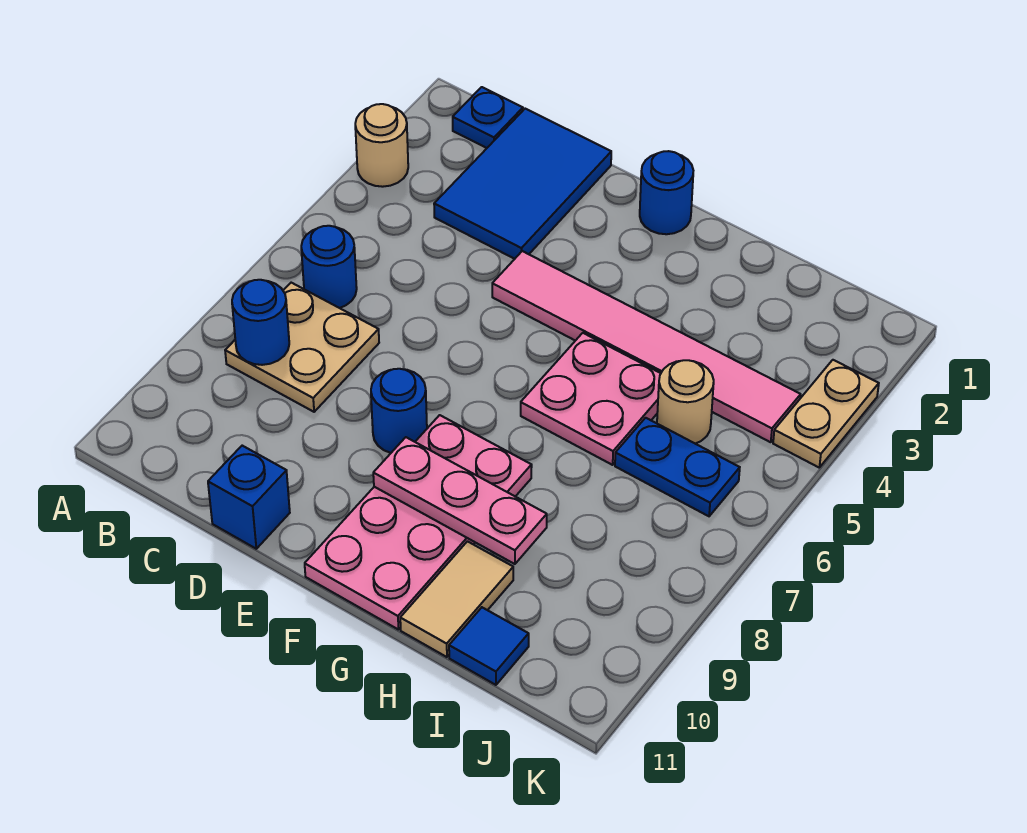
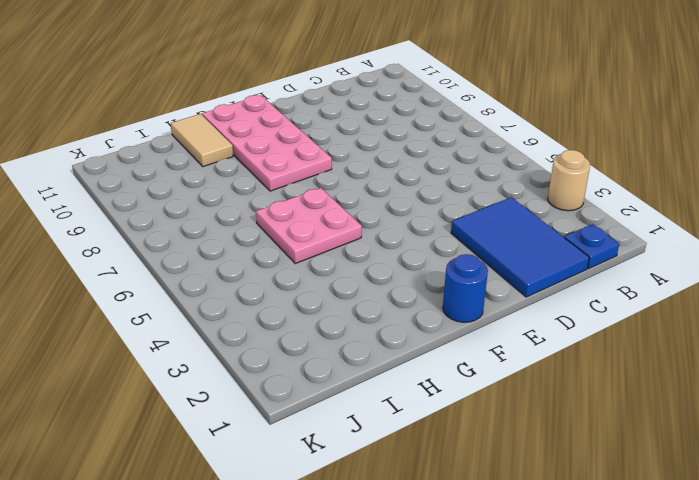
none -> blue round brick B6 level 1
none -> tan plate B7:C8 level 1
none -> blue brick D11 level 1

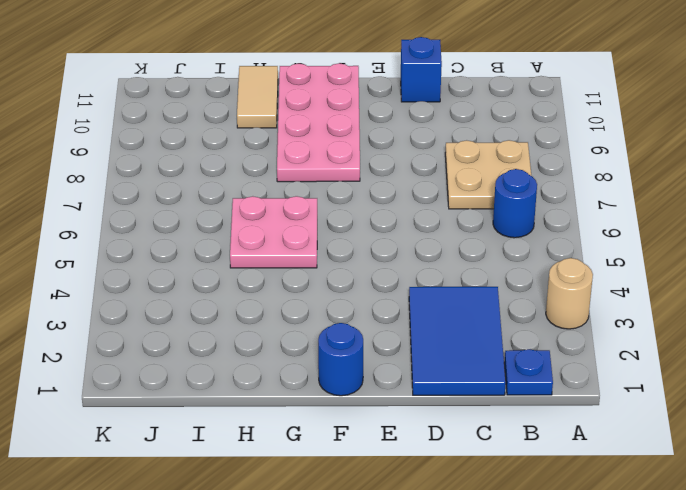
none -> pink tile E4:J4 level 1
none -> blue round brick E8 level 1
none -> tan round brick I5 level 1

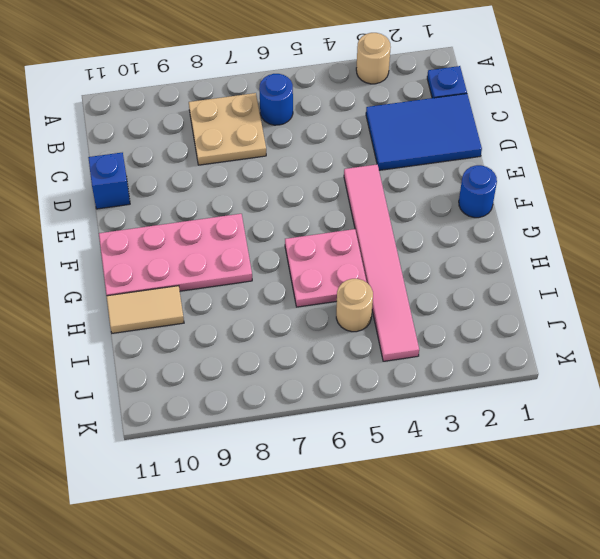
none -> blue round brick E8 level 1
none -> blue plate I6:J6 level 1
none -> blue tile I11 level 1

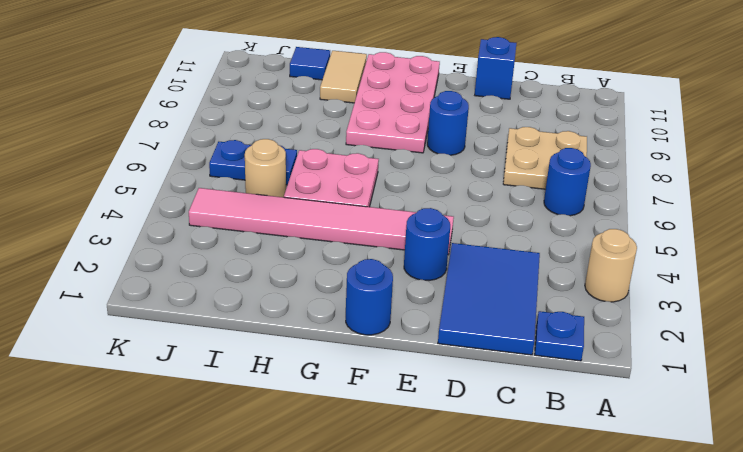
blue round brick E3 level 1 -> blue round brick B8 level 2
none -> tan plate K3:K4 level 1
none -> pink plate F9:H9 level 2

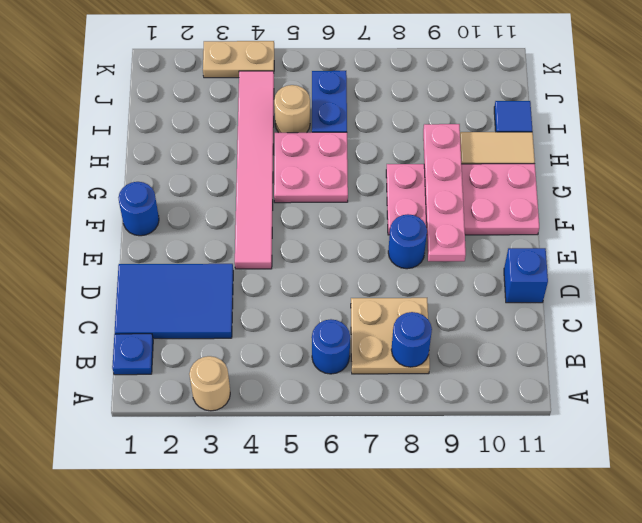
pink plate E9:H9 level 2 -> pink plate F9:H9 level 2

